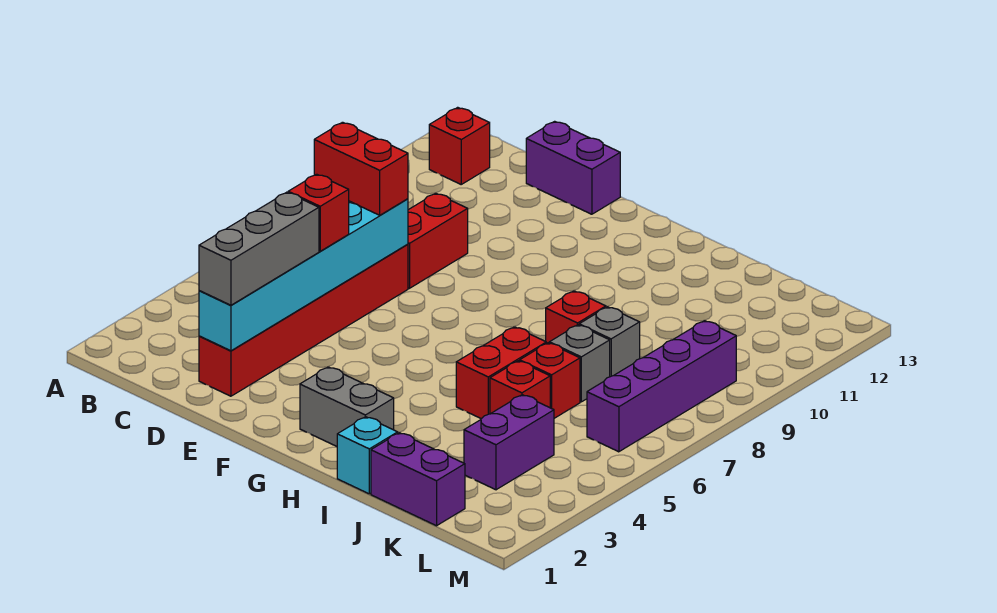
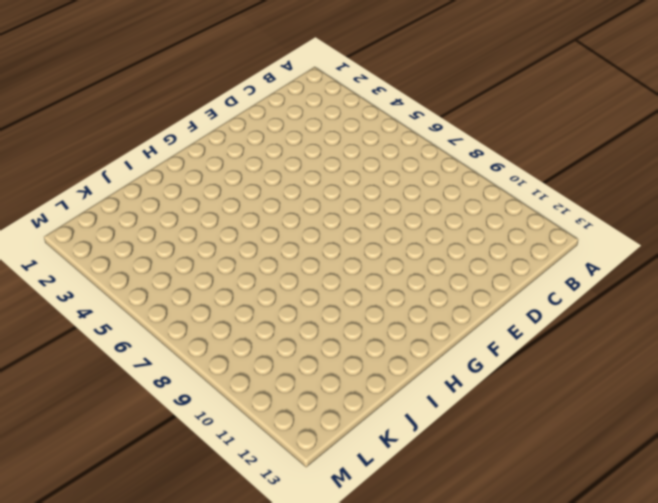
none -> red brick B12 level 1
none -> red brick D2:D7 level 1
none -> red brick D8:D9 level 1

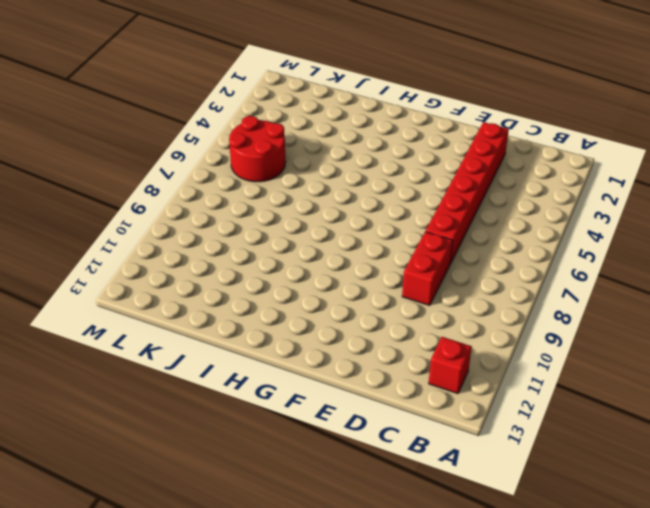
red round brick K5:L6 level 1 -> purple brick L6:L9 level 1
none -> purple brick D13:E13 level 1
none -> grey brick G2:H2 level 1
none -> cyan brick I1 level 1

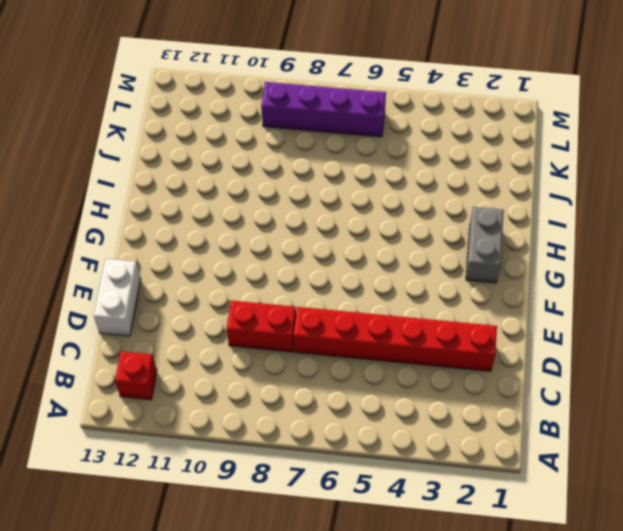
white brick D13:E13 level 1 -> purple brick D13:E13 level 1
none -> cyan brick I1 level 1
none -> red brick I5:I6 level 1
none -> red brick I8 level 1

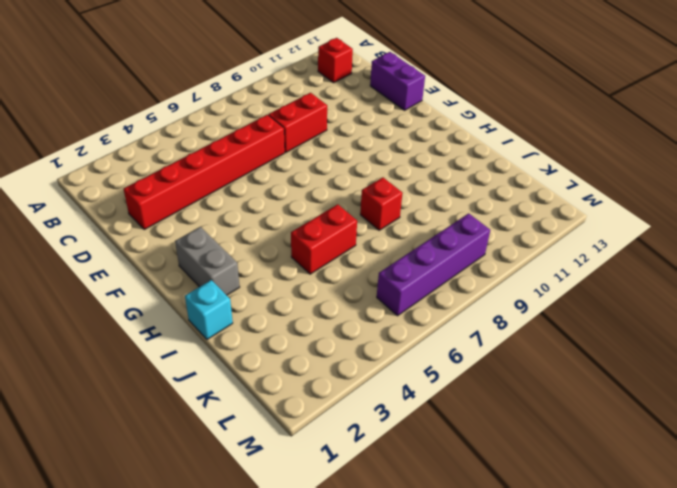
none -> purple brick J1:K1 level 1
none -> red brick J5 level 1
none -> red brick J6 level 1

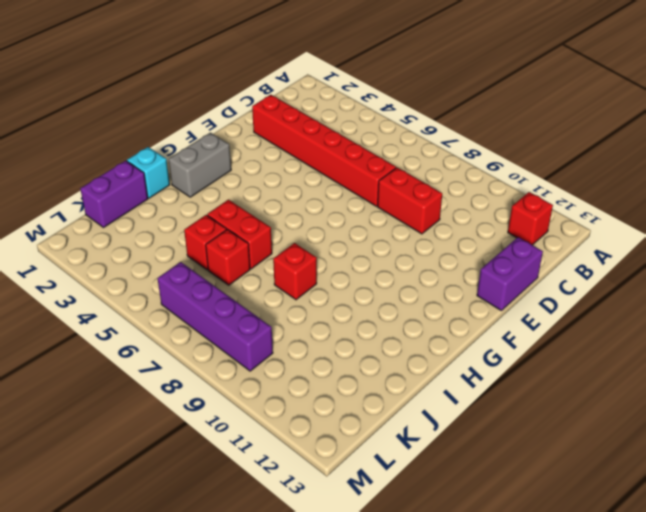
none -> grey brick J7 level 1
none -> grey brick J8 level 1
none -> purple brick K3:K4 level 1

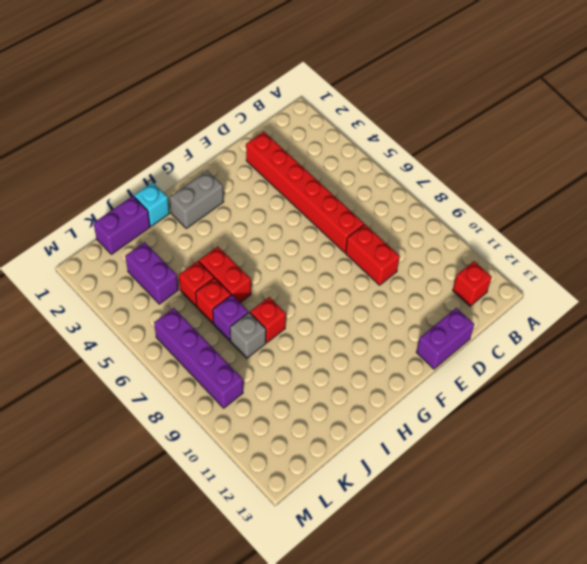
purple brick J7 level 1 -> grey brick J7 level 1
none -> cyan brick D2:D7 level 2
none -> red brick C7:D7 level 3
none -> grey brick D2:D4 level 3

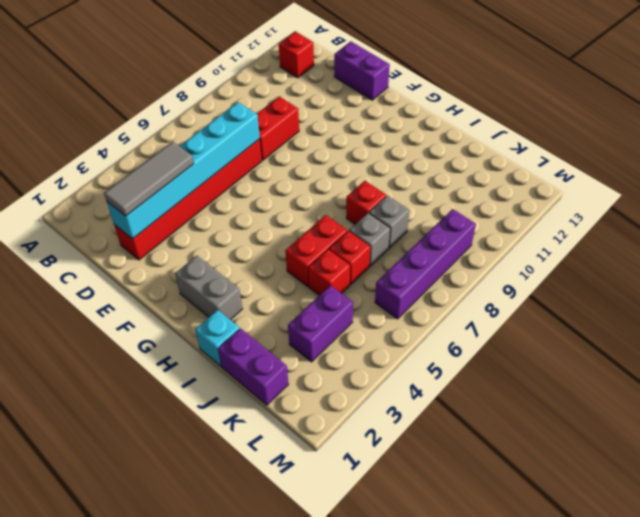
grey tile D2:D4 level 3 -> grey brick D2:D4 level 3
none -> red brick C7:D7 level 3
none -> red brick D5 level 3

